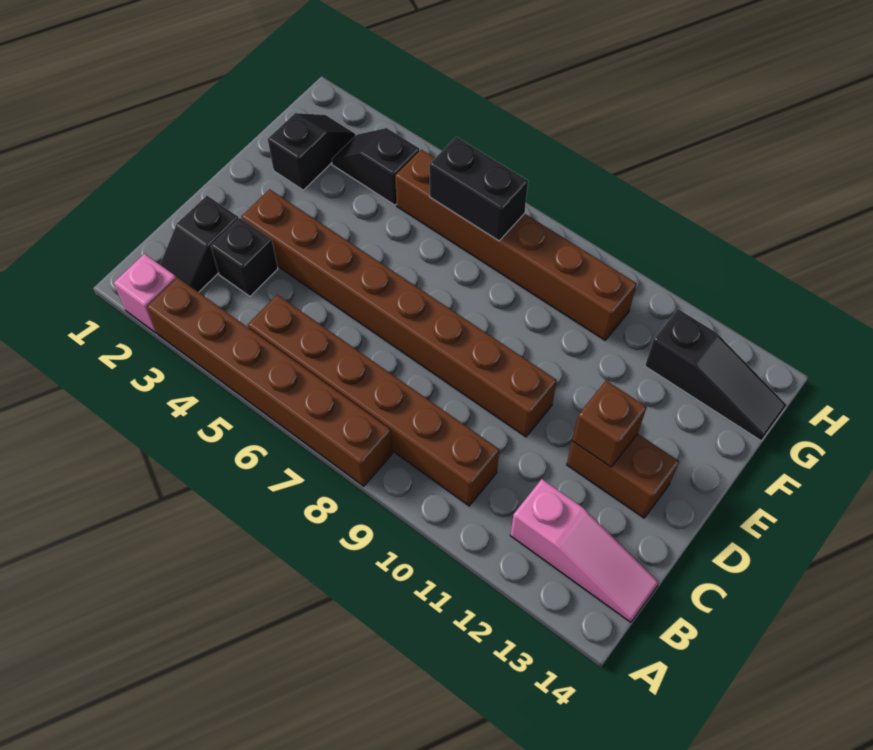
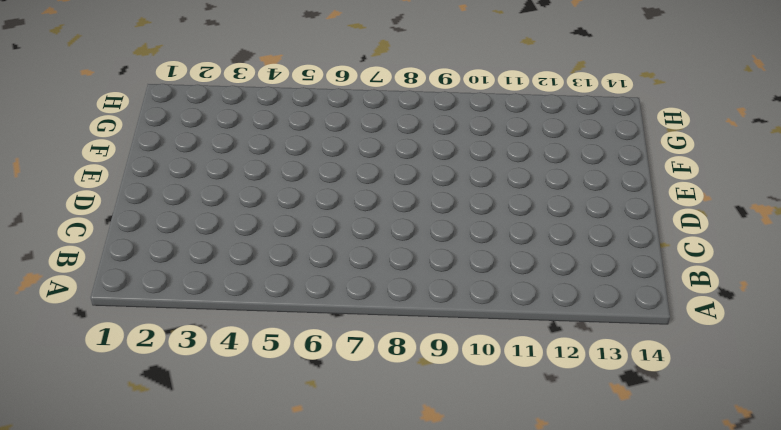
none -> pink brick A2 level 1
none -> brown brick A3:A8 level 1
none -> black slope B2:C2 level 1 top C

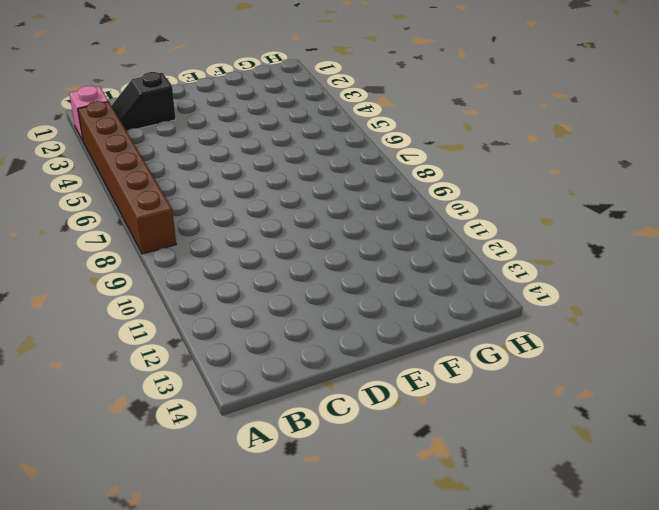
none -> brown brick B5:B10 level 1
none -> pink slope B12:B14 level 1 top 12
none -> black brick C3 level 1

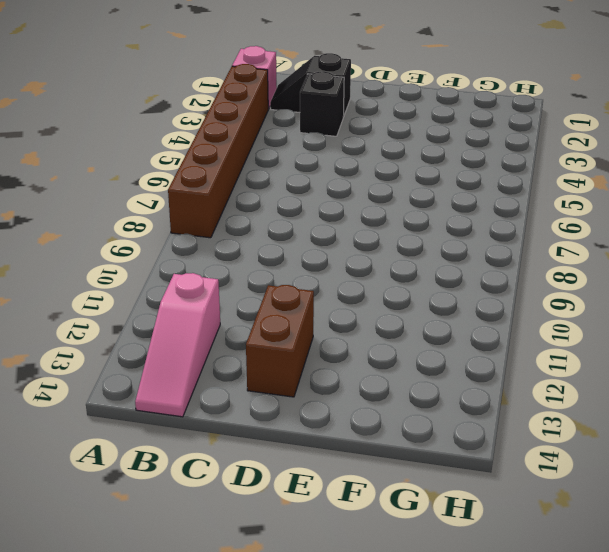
none -> brown brick B5:B10 level 1
none -> brown brick D3:D10 level 1
none -> black slope F2:G2 level 1 top F

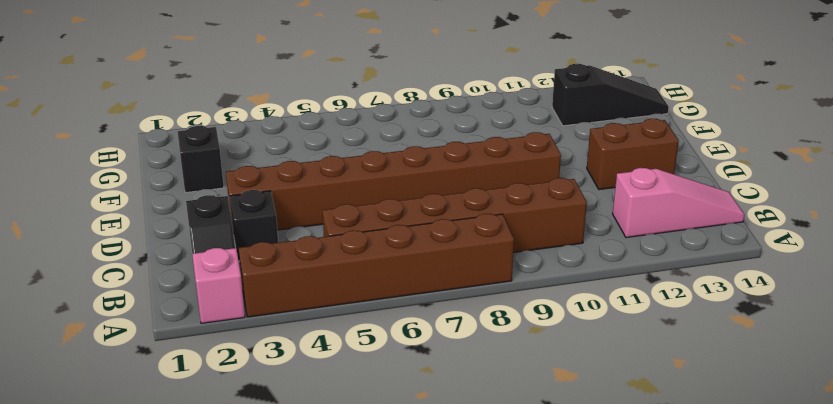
none -> black slope G3:G4 level 1 top 4
none -> brown brick G5:G10 level 1
none -> brown brick D12 level 2

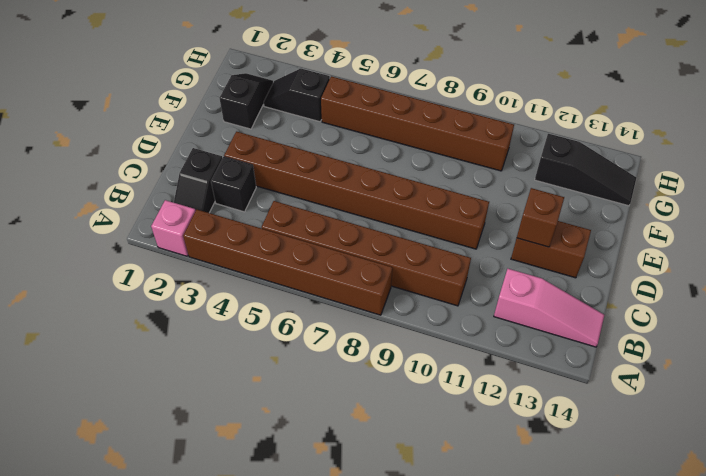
none -> black brick G6:G7 level 2

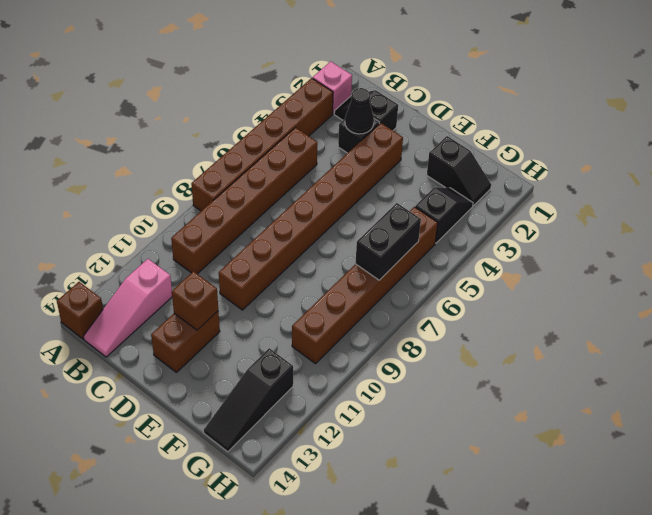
brown brick A14 level 1 -> none
black cone C3 level 2 -> none

